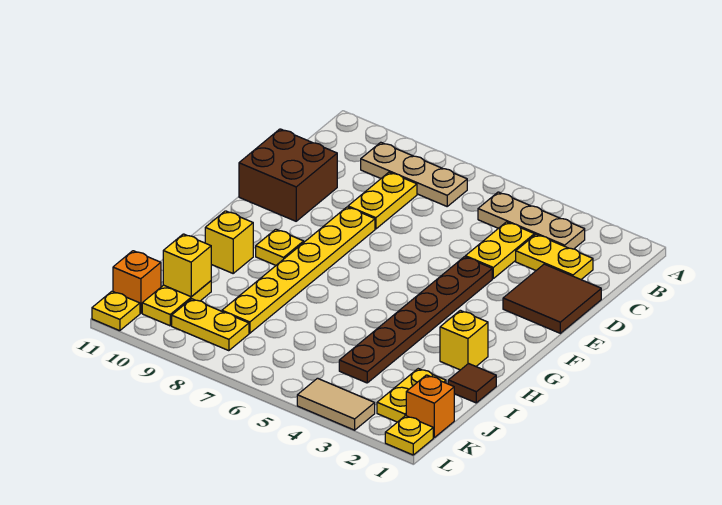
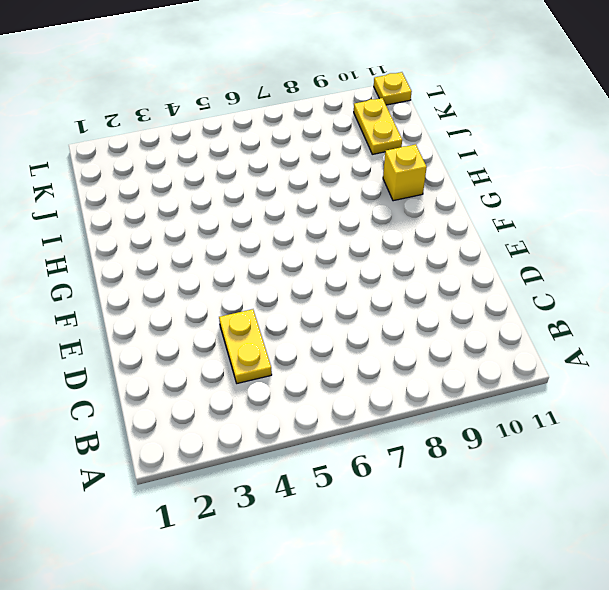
none -> tan plate B3:B5 level 1
none -> tan plate B7:B9 level 1
none -> yellow plate C2:C3 level 1

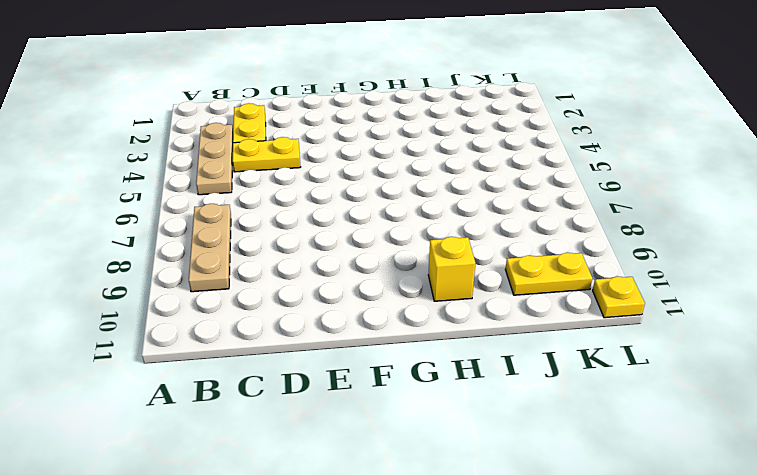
none -> yellow plate C8:D8 level 1
none -> brown tile D1:E2 level 1
none -> brown brick D10:E11 level 1

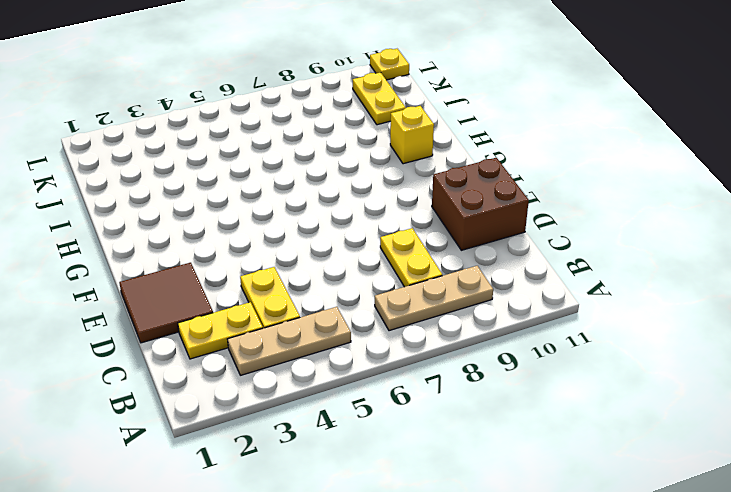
none -> brown plate E4:J4 level 1
none -> yellow plate E8:J8 level 1
none -> yellow plate G9 level 1

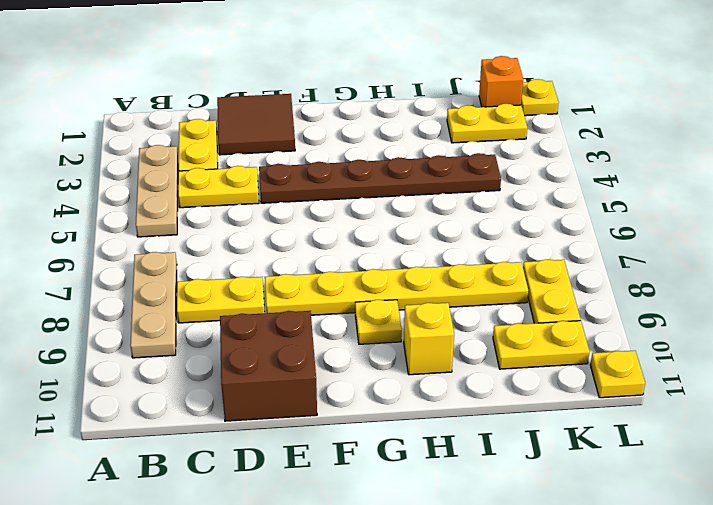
none -> yellow brick H2 level 1
none -> brown tile I1 level 1
none -> orange brick K11 level 1

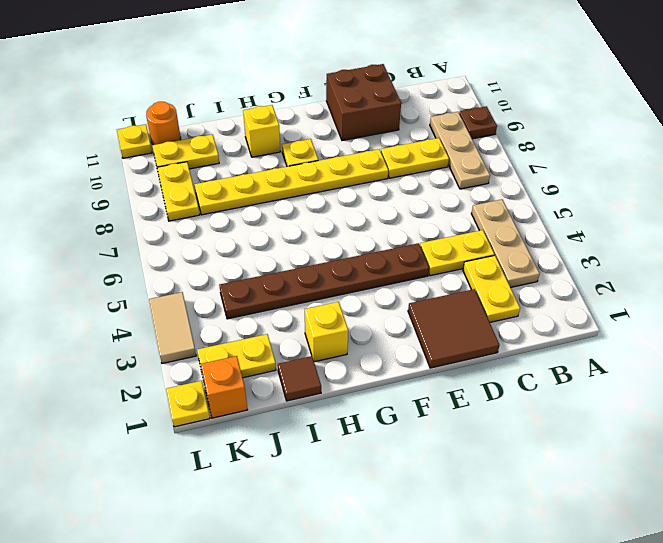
brown plate A9 level 1 -> none
orange round brick K11 level 1 -> orange brick K11 level 1
none -> yellow brick J10 level 2

